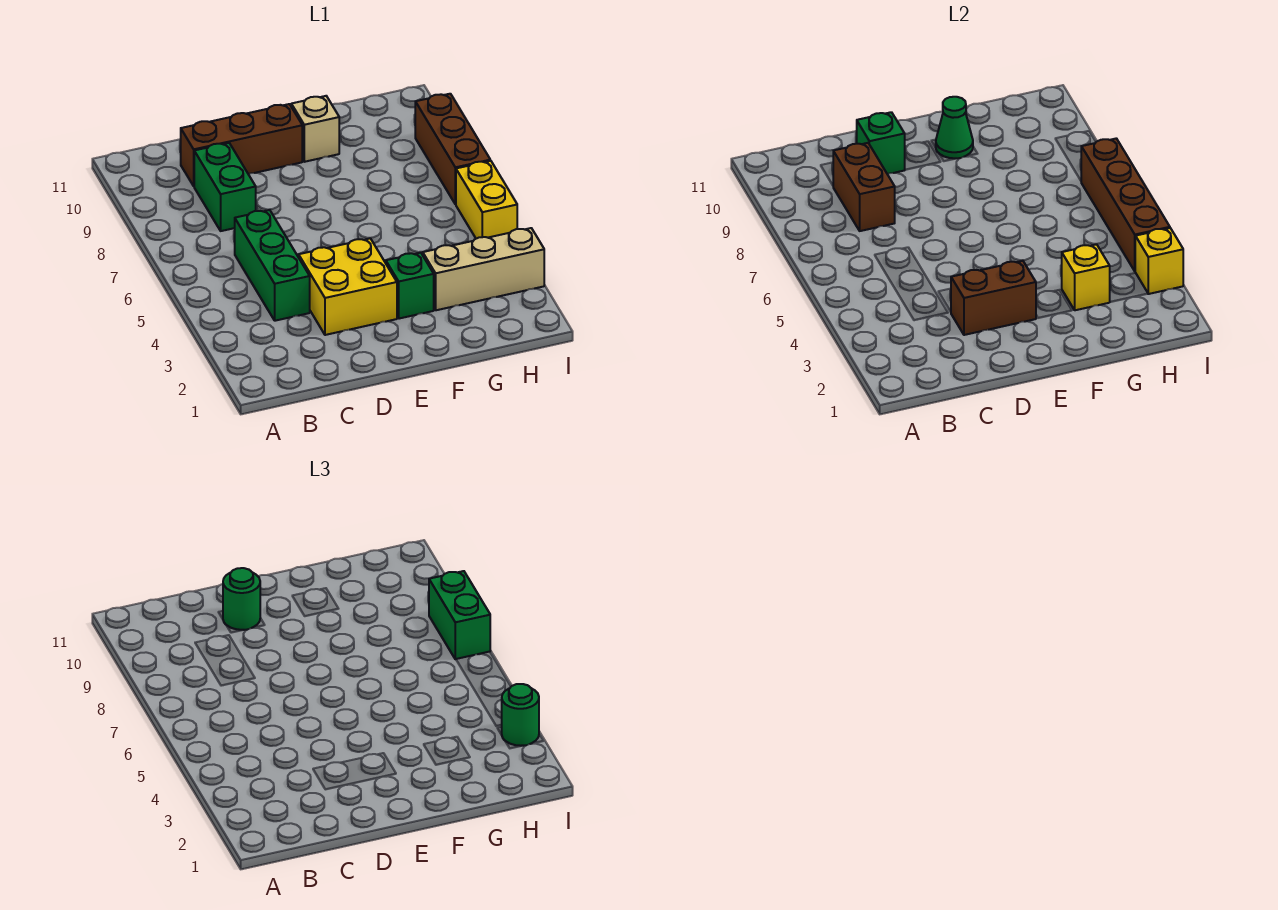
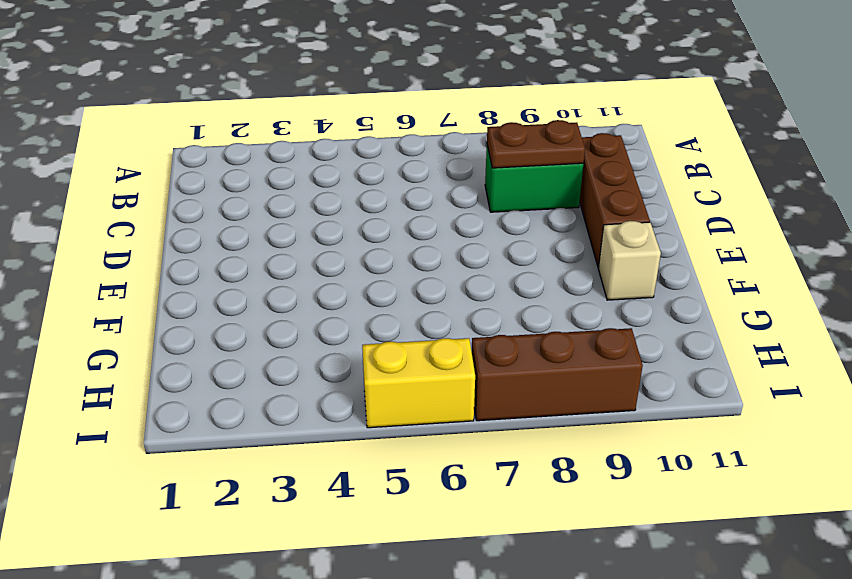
brown plate C8:C9 level 2 -> brown brick C8:C9 level 2
none -> green brick C4:C6 level 1
none -> yellow brick D3:E4 level 1
none -> green brick F3 level 1

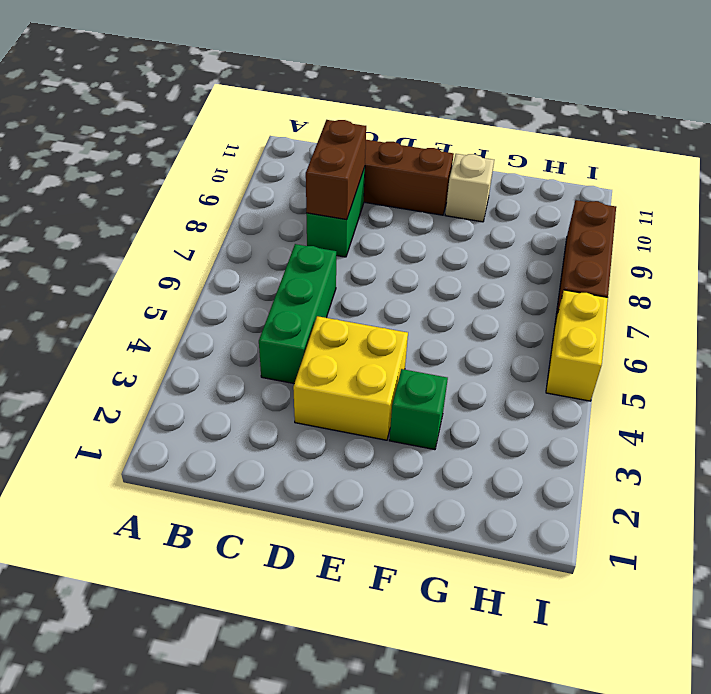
none -> tan brick G3:I3 level 1
none -> brown brick D3:E3 level 2
none -> green brick D10 level 2

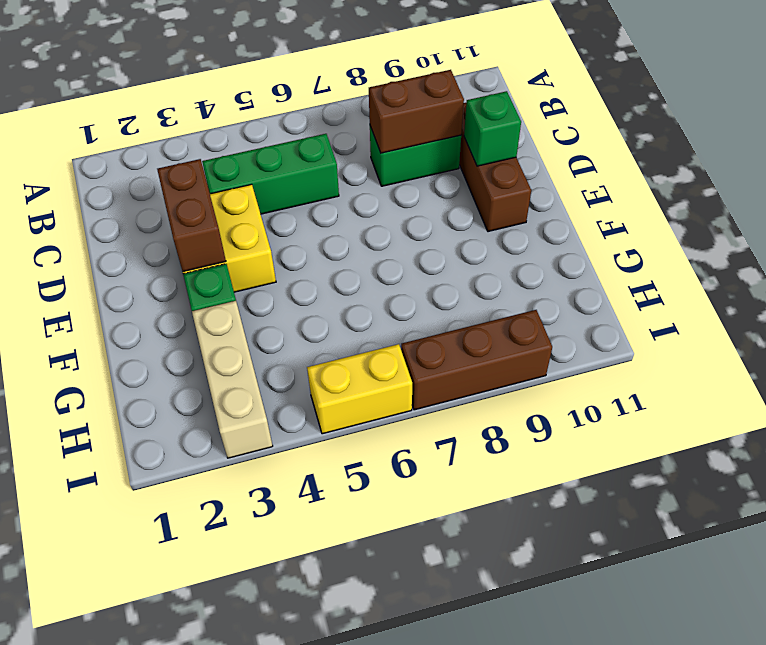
none -> tan brick F10 level 1
none -> green cone F10 level 2
none -> yellow brick G3 level 2

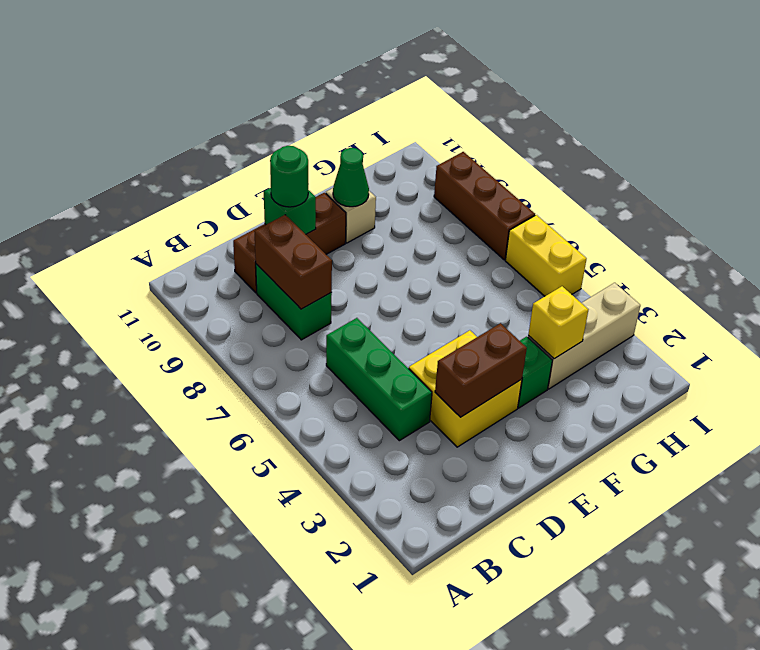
none -> yellow brick I3 level 2
none -> brown brick I4:I7 level 2
none -> green round brick I3 level 3

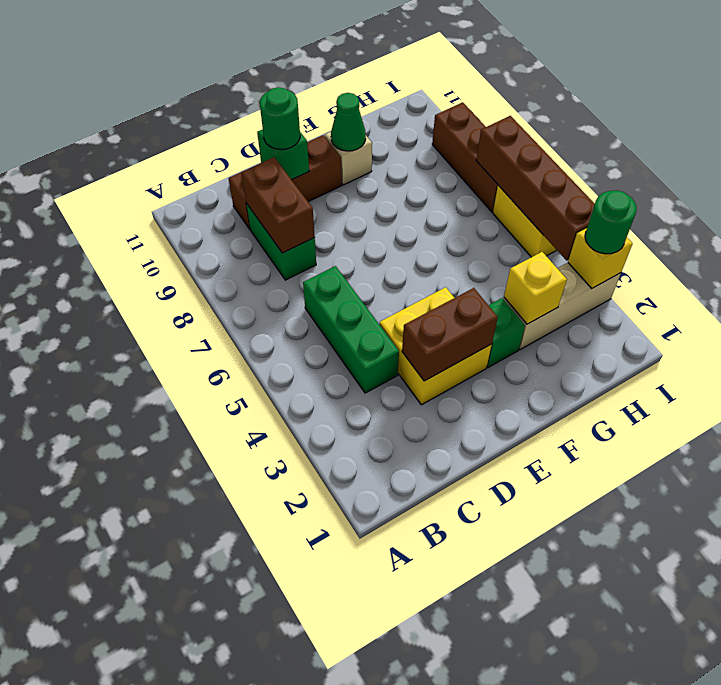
none -> green brick I7:I8 level 3

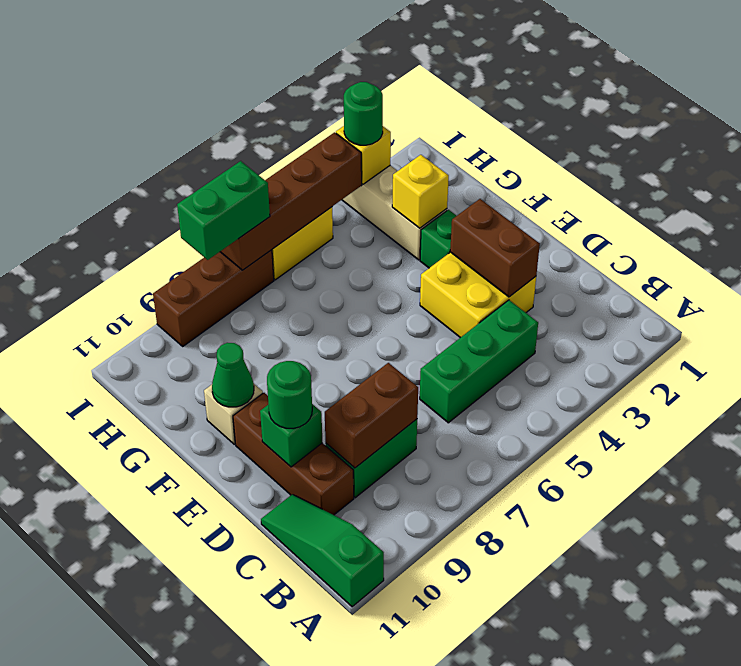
green slope A11:C11 level 1 top A -> none

